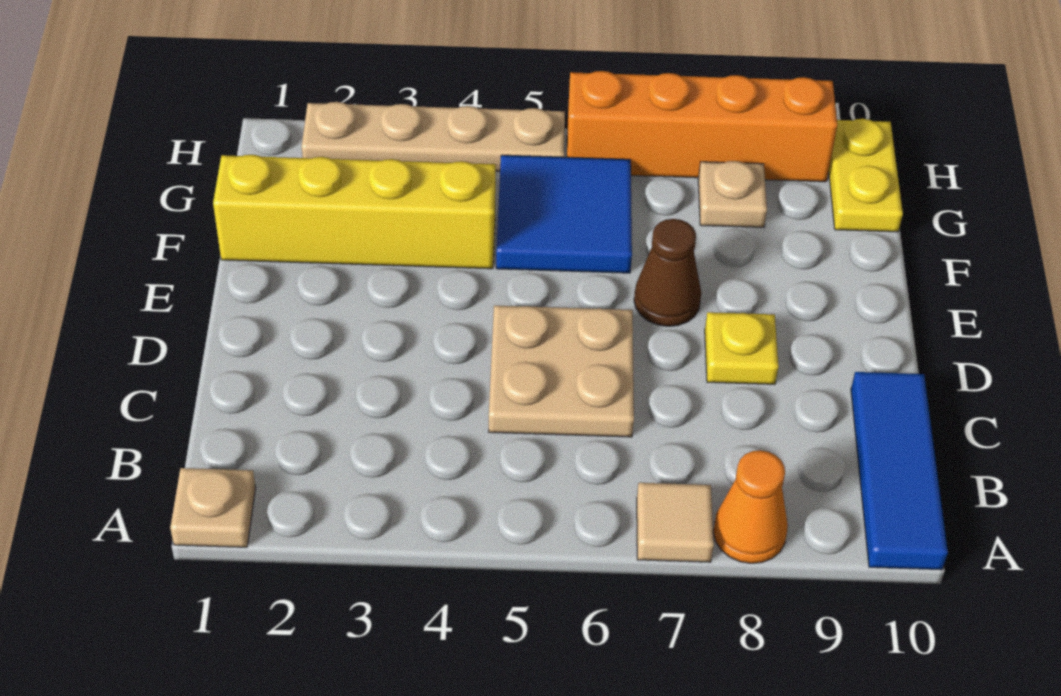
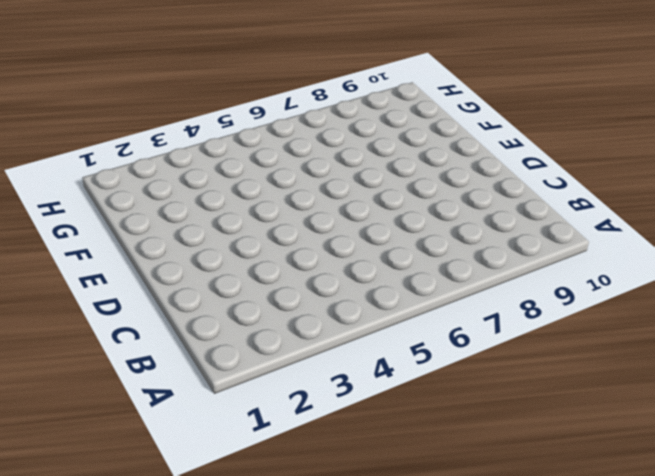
none -> tan plate A1 level 1
none -> tan tile A7 level 1
none -> orange cone A8 level 1

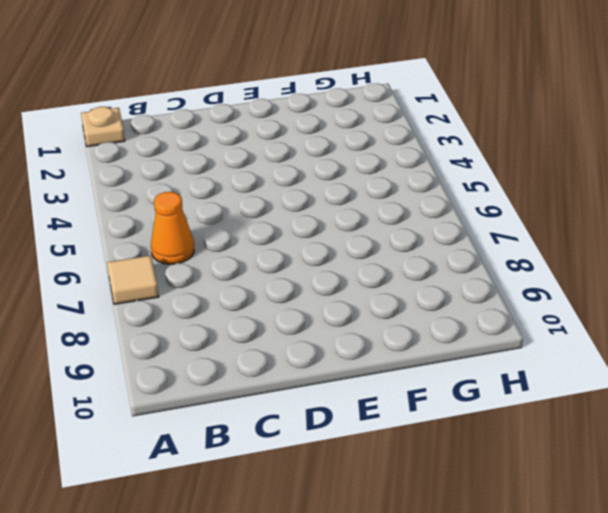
orange cone B6 level 1 -> orange cone A8 level 1
none -> blue tile A10:C10 level 1
none -> tan plate C5:D6 level 1
none -> yellow plate D8 level 1

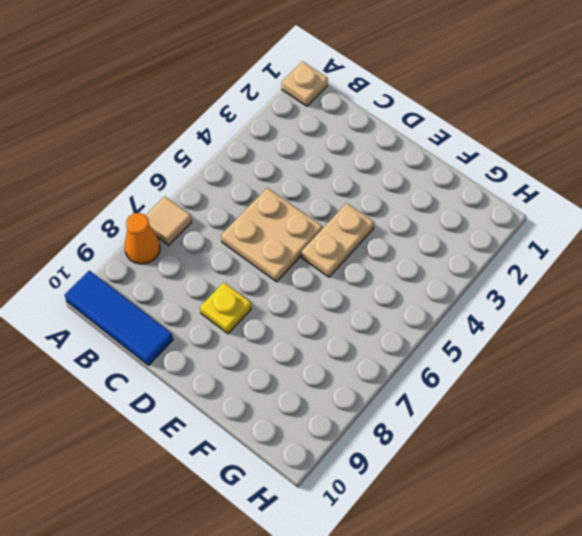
tan plate E4:E5 level 1 -> none
none -> brown cone E7 level 1
none -> yellow brick F1:F4 level 1
none -> blue tile F5:G6 level 1

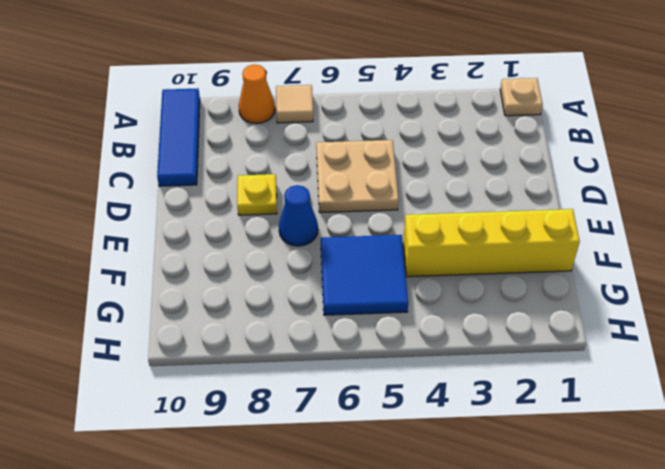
blue cone E7 level 1 -> brown cone E7 level 1
none -> tan plate G8 level 1
none -> yellow plate G10:H10 level 1
none -> tan plate H2:H5 level 1

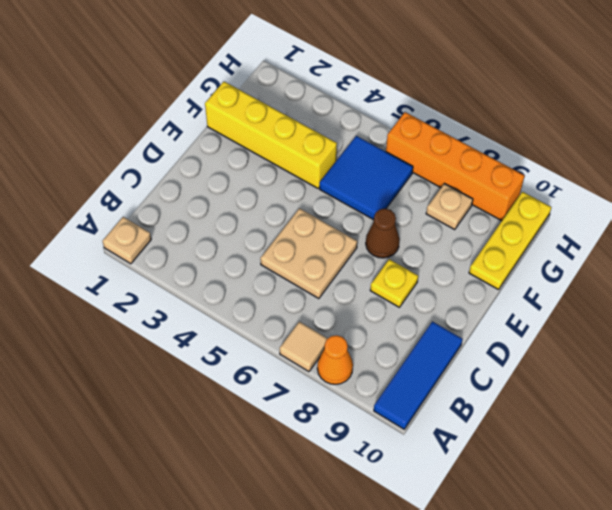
yellow plate F10:H10 level 1 -> yellow plate G10:H10 level 1
none -> tan plate H2:H5 level 1

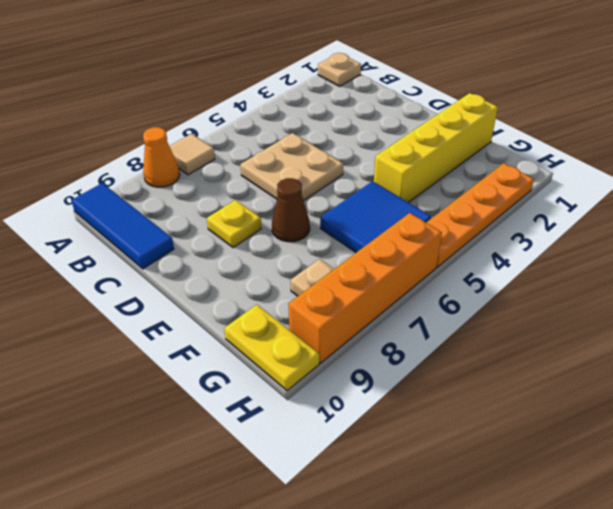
orange plate H2:H5 level 1 -> tan plate H2:H5 level 1

